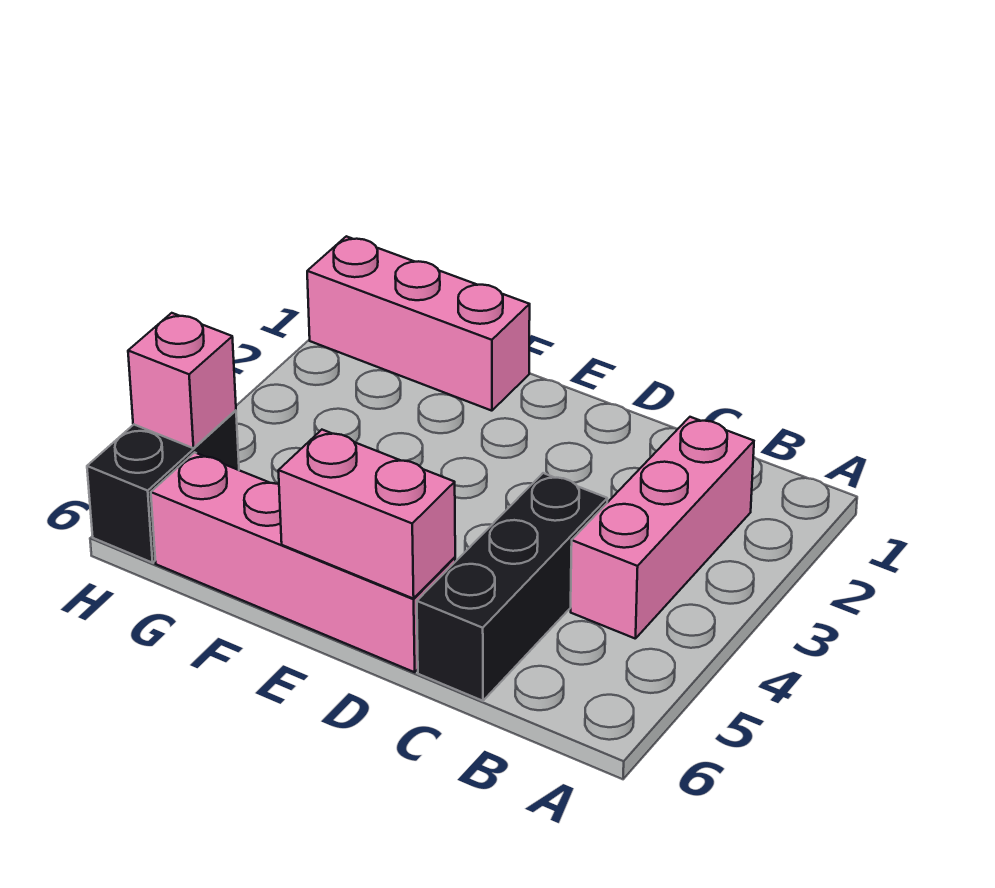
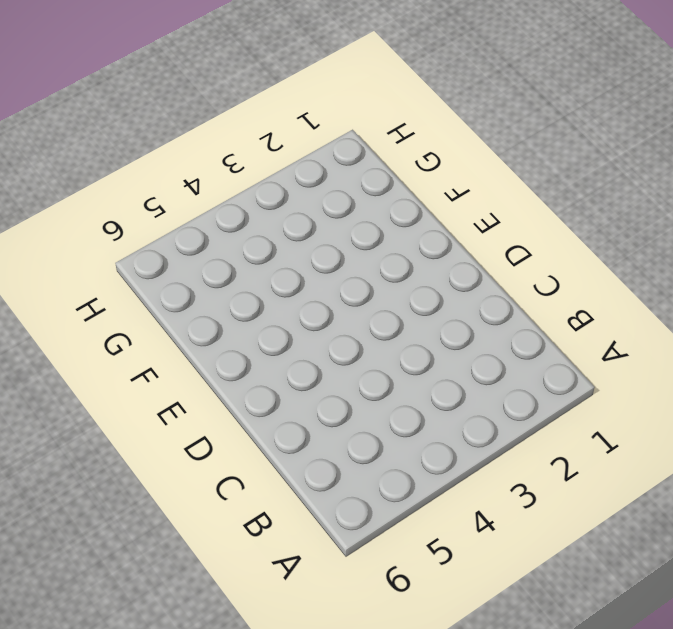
none -> pink brick B2:B4 level 1
none -> black brick C4:C6 level 1

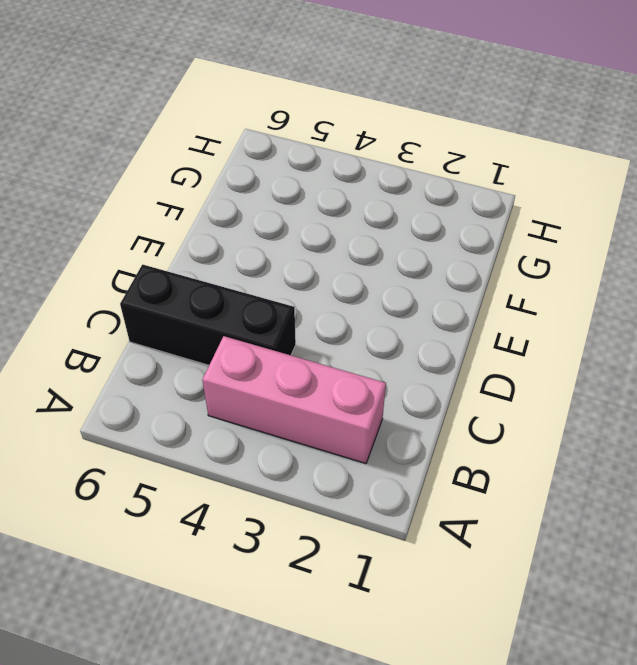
none -> pink brick D6:G6 level 1
none -> pink brick F1:H1 level 1

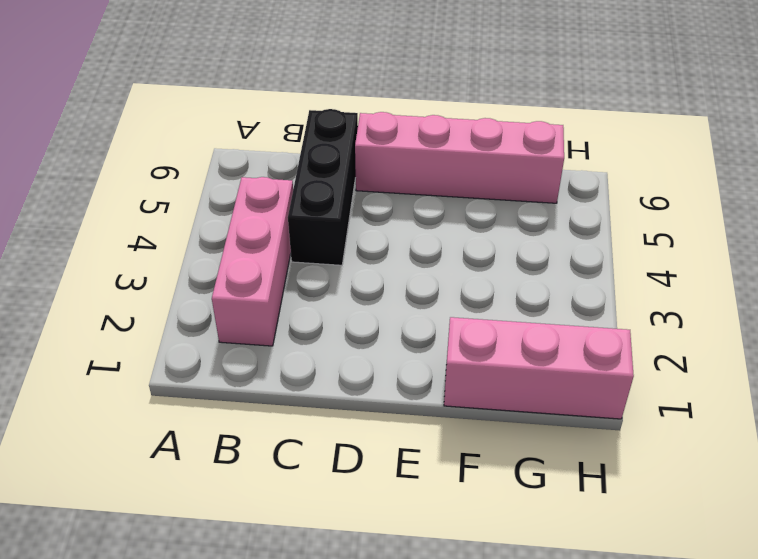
none -> black brick H5:H6 level 1
none -> pink brick D6:E6 level 2

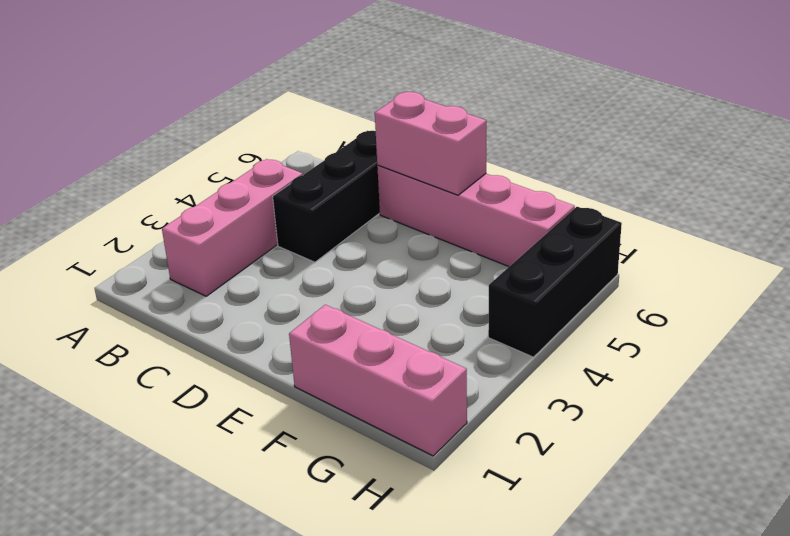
black brick H4:H6 level 1 -> black brick H5:H6 level 1
none -> pink brick H5 level 2

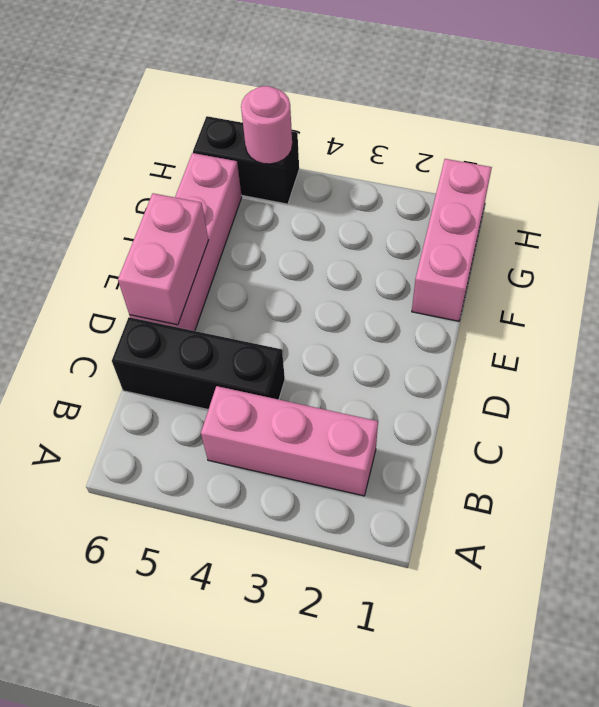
pink round brick H5 level 2 -> pink brick H5 level 2

